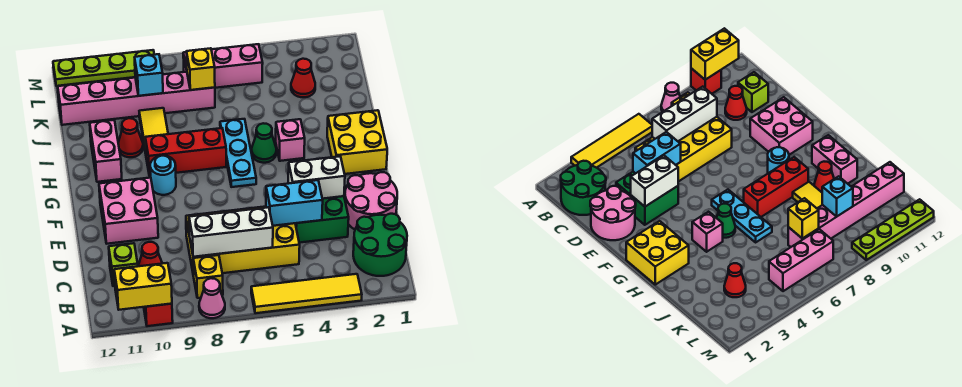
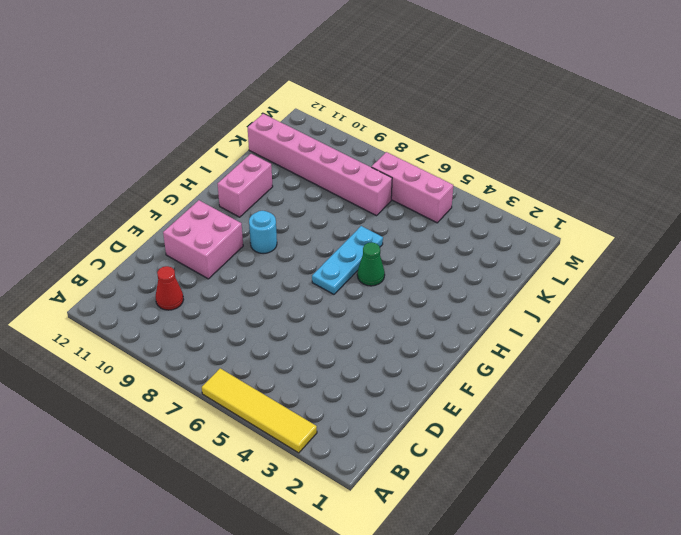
none -> pink cone A8 level 1
none -> red brick A10 level 1
none -> green round brick B1:C2 level 1
none -> yellow brick B8 level 1

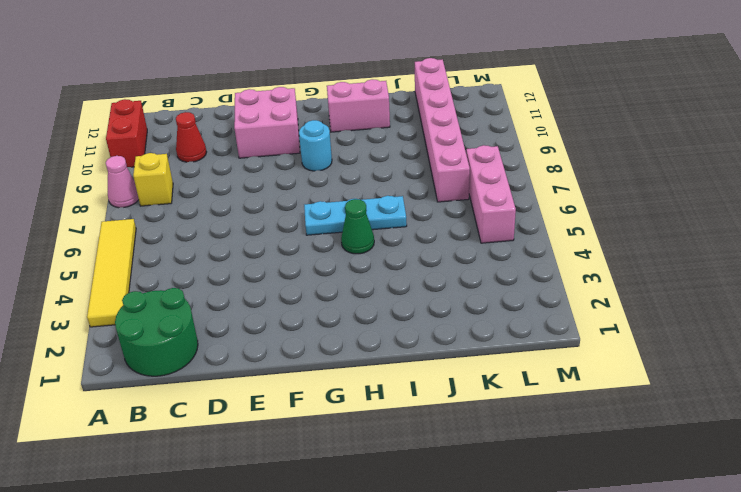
red brick A10:A11 level 1 -> red brick A10 level 1
none -> yellow brick C5:D8 level 1
none -> lime brick C11 level 1
none -> pink round brick D1:E2 level 1
none -> green brick D3:E4 level 1

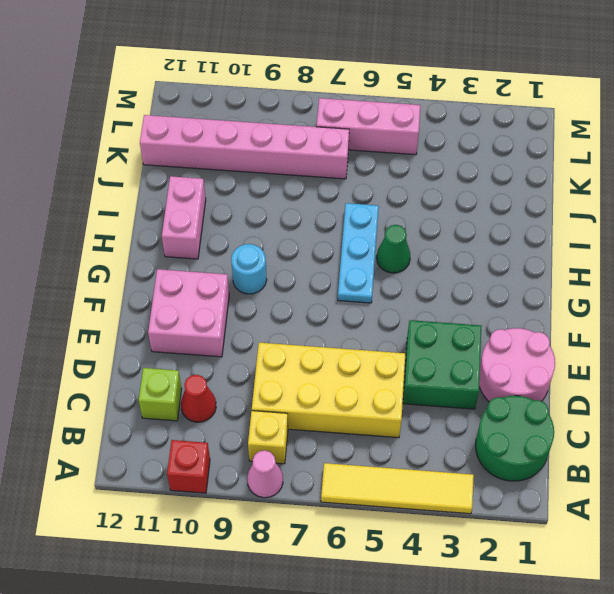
none -> yellow brick G1:H2 level 1
none -> pink brick H4 level 1
none -> red brick H7:H9 level 1
none -> yellow tile I9:J9 level 1

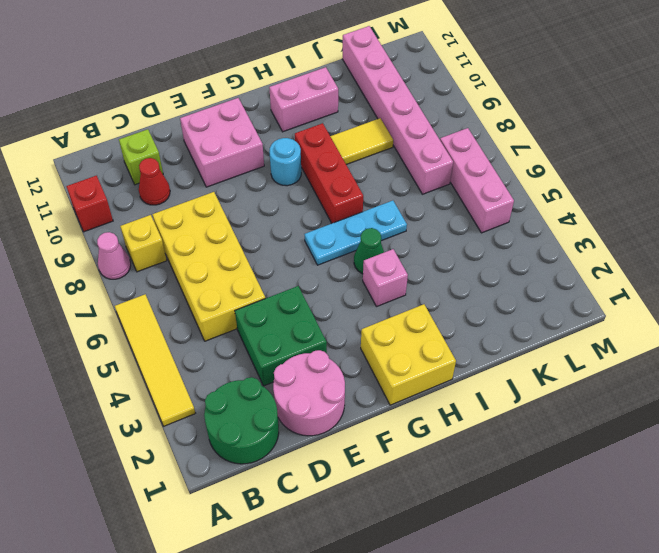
none -> red cone I10 level 1
none -> red cone K3 level 1
none -> lime plate M9:M12 level 1
none -> yellow brick A10:A11 level 2

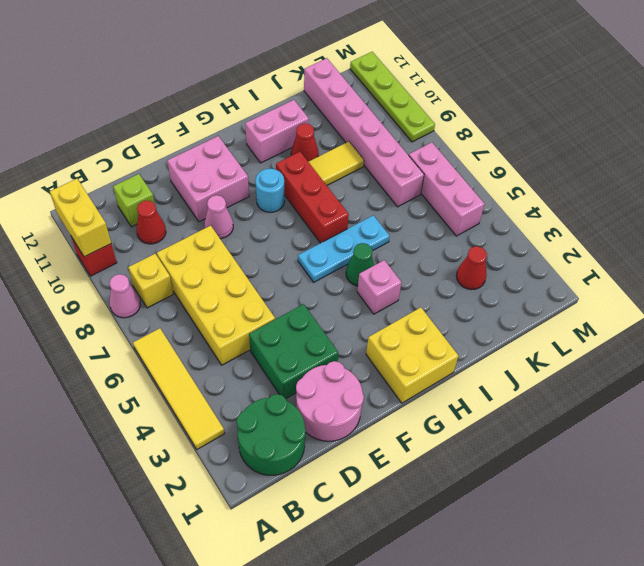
pink cone E9 level 1 -> none
none -> white brick C6:C8 level 2
none -> cyan brick D4:D5 level 2
none -> white brick E3:E4 level 2
none -> yellow brick K7 level 2

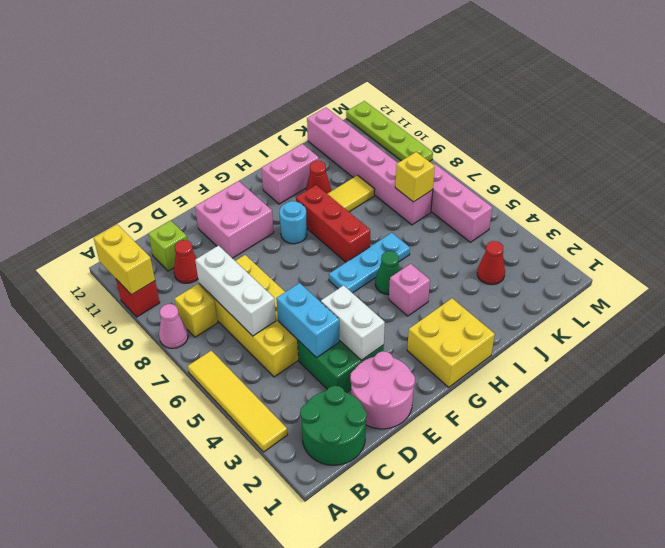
none -> cyan brick K9 level 2

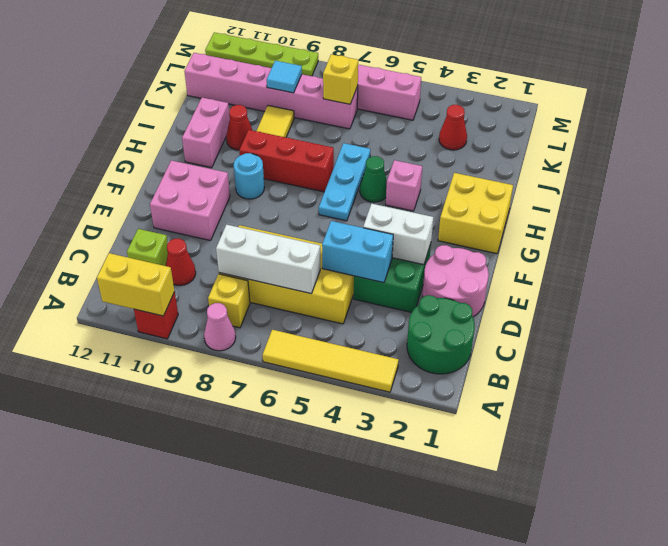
cyan tile K9 level 2 -> cyan brick K9 level 2

